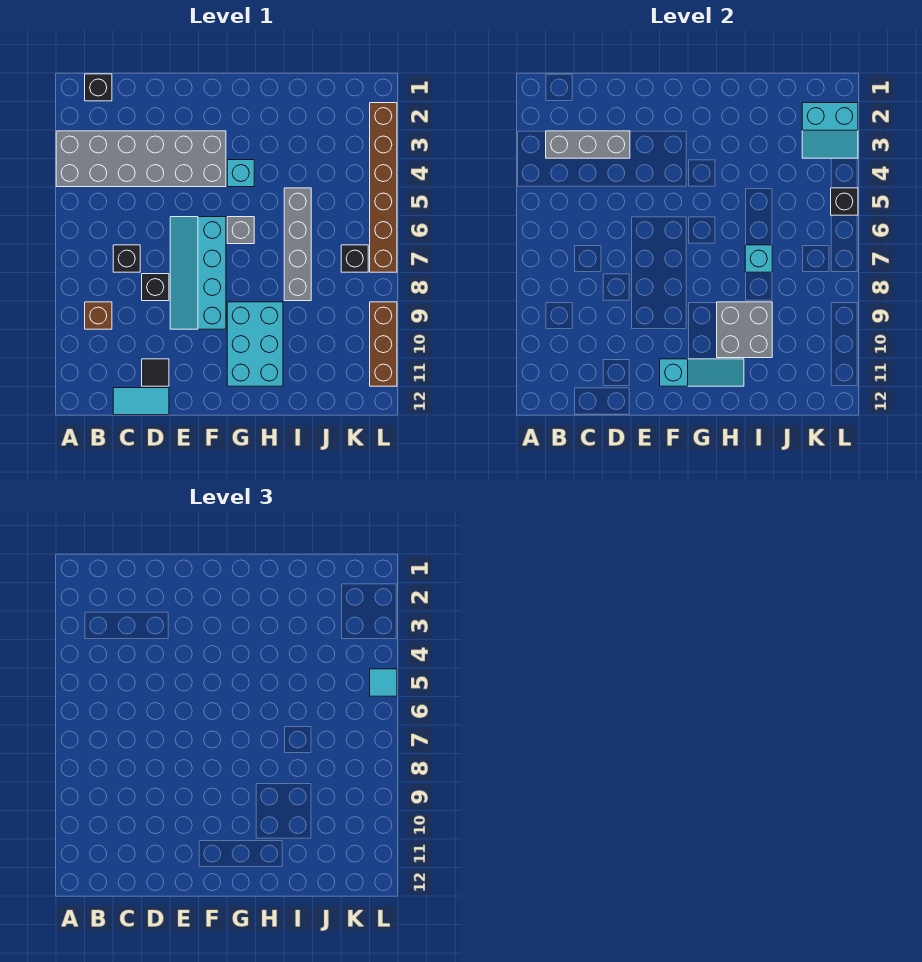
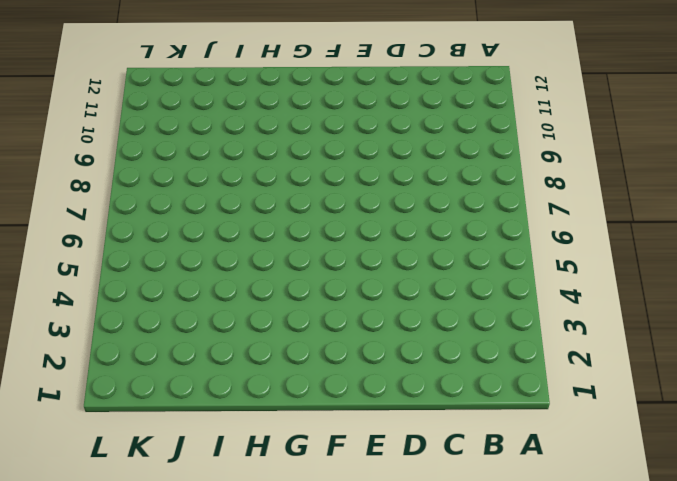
none -> grey brick A3:F4 level 1
none -> black brick B1 level 1
none -> brown brick B9 level 1

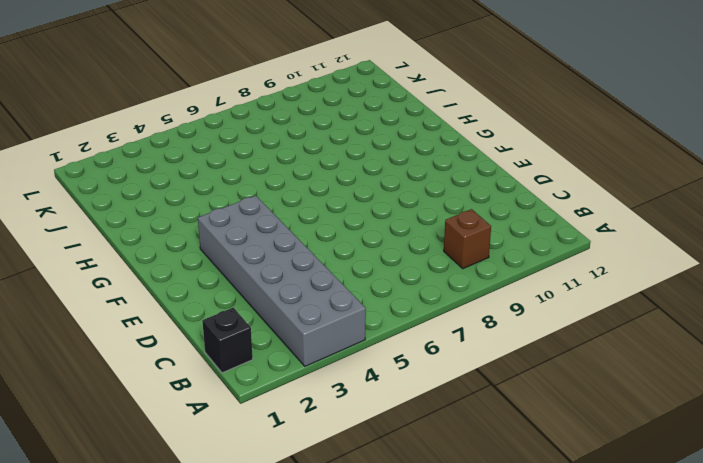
none -> black brick C7 level 1
none -> cyan tile C12:D12 level 1
none -> black brick D8 level 1

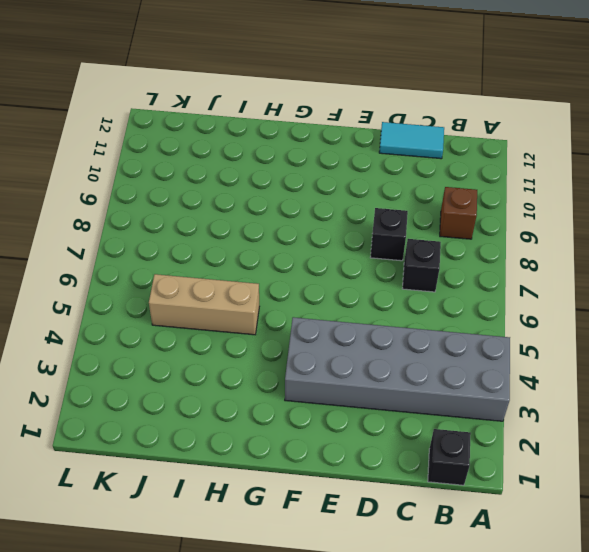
tan brick H5:J5 level 1 -> grey brick I5:I8 level 1
none -> black tile D11 level 1
none -> cyan slope E6:F9 level 1 top F
none -> cyan brick G4 level 1

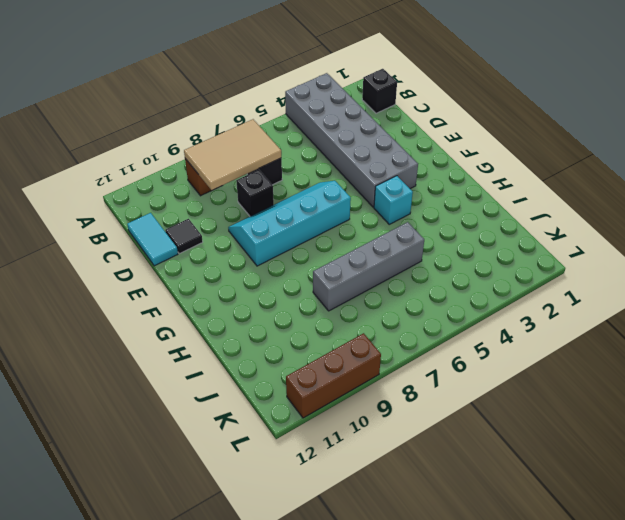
tan tile B7:C9 level 2 -> none
none -> grey brick G6 level 1
none -> cyan brick G9:H11 level 1
none -> black brick K7 level 1

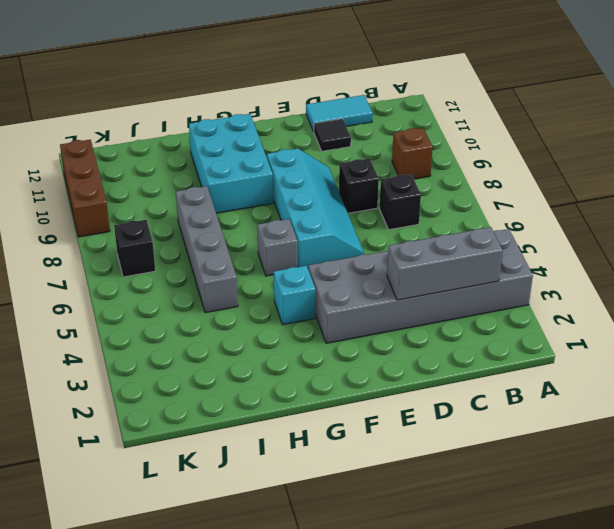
none -> black brick B1 level 1
none -> brown brick L2:L7 level 1
none -> cyan slope F11:H11 level 2 top F

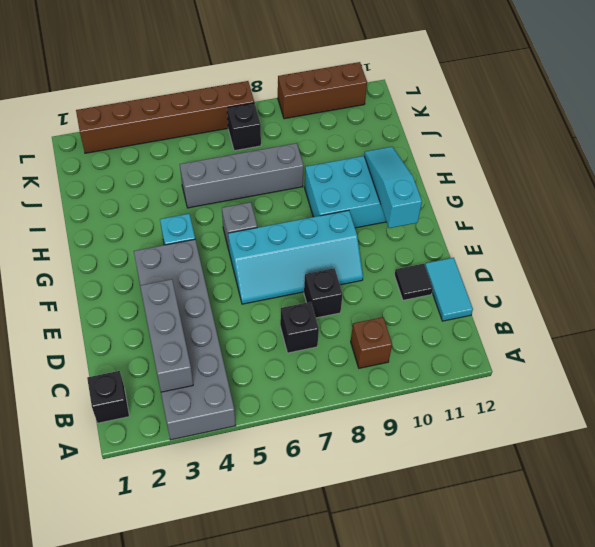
none -> grey brick H9:I10 level 2
none -> cyan brick I7 level 2
none -> cyan slope K2:L3 level 2 top 2

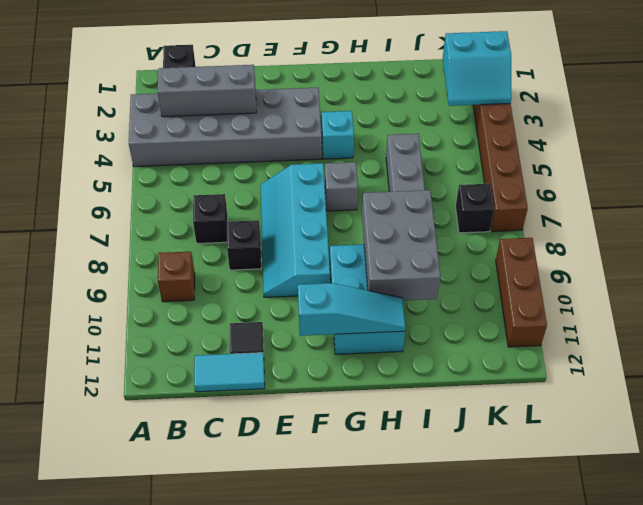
grey brick H8:I10 level 2 -> grey brick H9:I10 level 2
none -> cyan brick I7 level 2
none -> black brick L5 level 2
none -> cyan tile L5 level 3

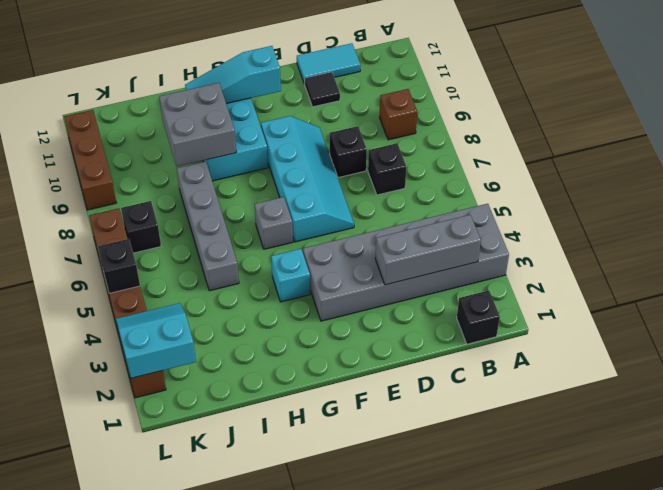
none -> cyan brick I7 level 2
none -> cyan tile L5 level 3

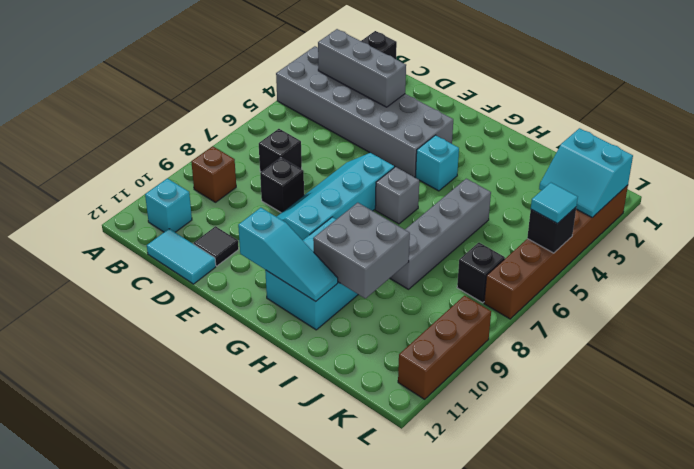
cyan brick B11 level 1 -> cyan brick I7 level 2

